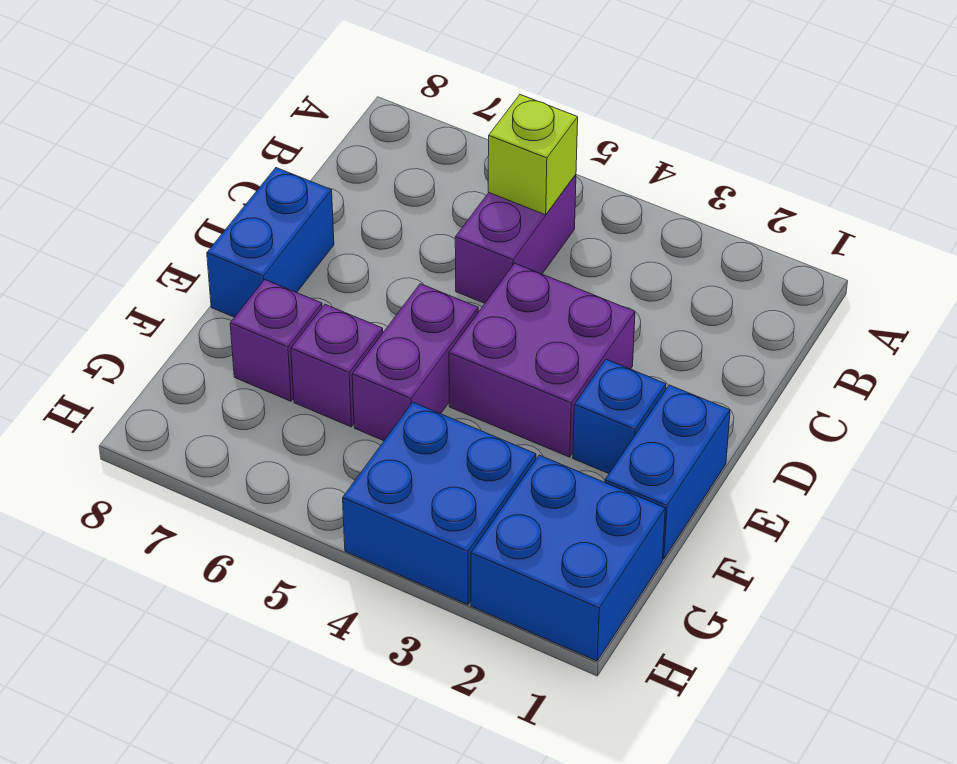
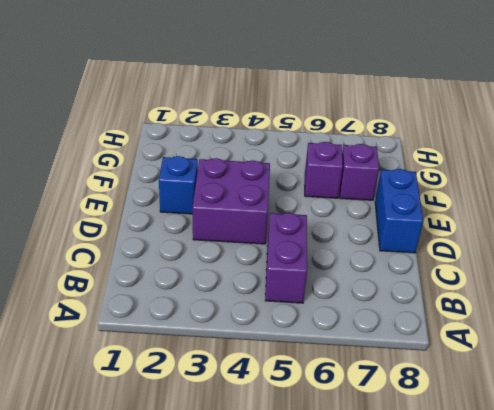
none -> blue brick E1:F1 level 1
none -> purple brick E5:F5 level 1

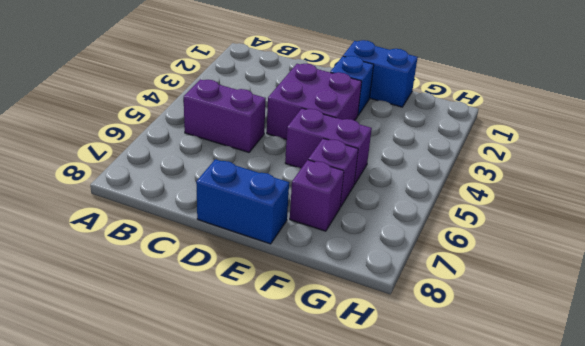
none -> blue brick G1:H2 level 1
none -> blue brick G3:H4 level 1

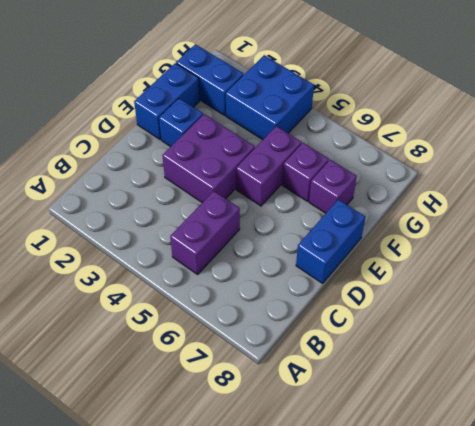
blue brick G1:G2 level 1 -> blue brick G1:H2 level 1
none -> lime brick B5 level 2

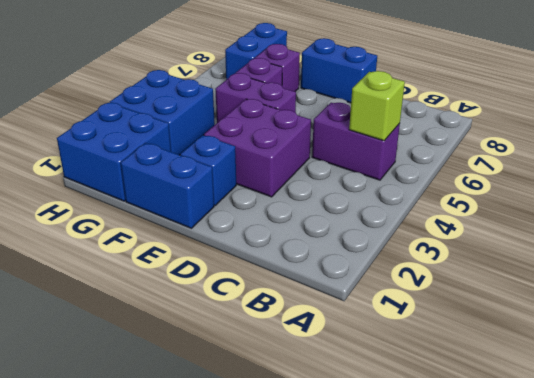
blue brick G7:G8 level 1 -> none

